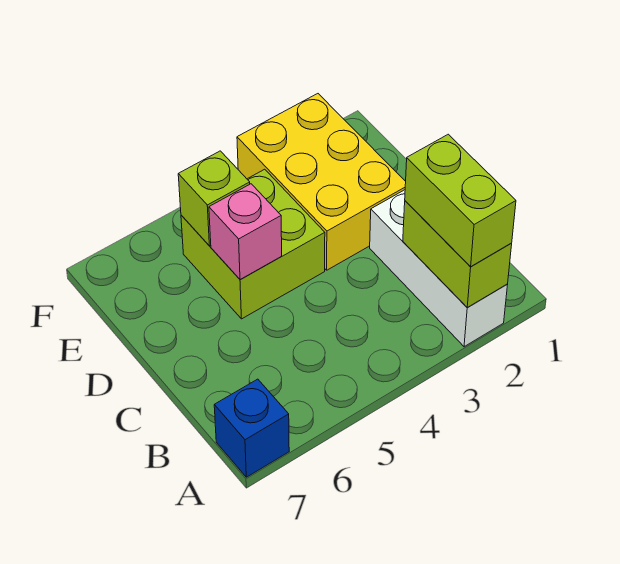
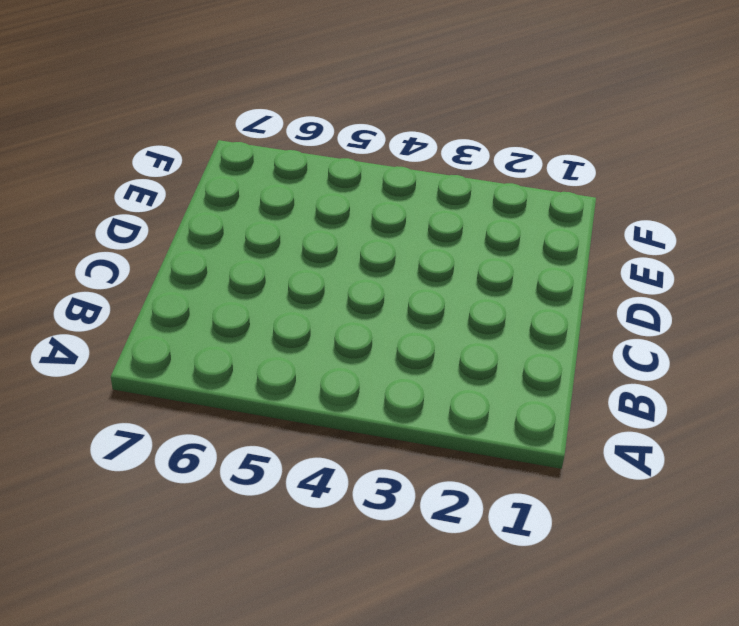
none -> white brick A2:C2 level 1
none -> blue brick A7 level 1

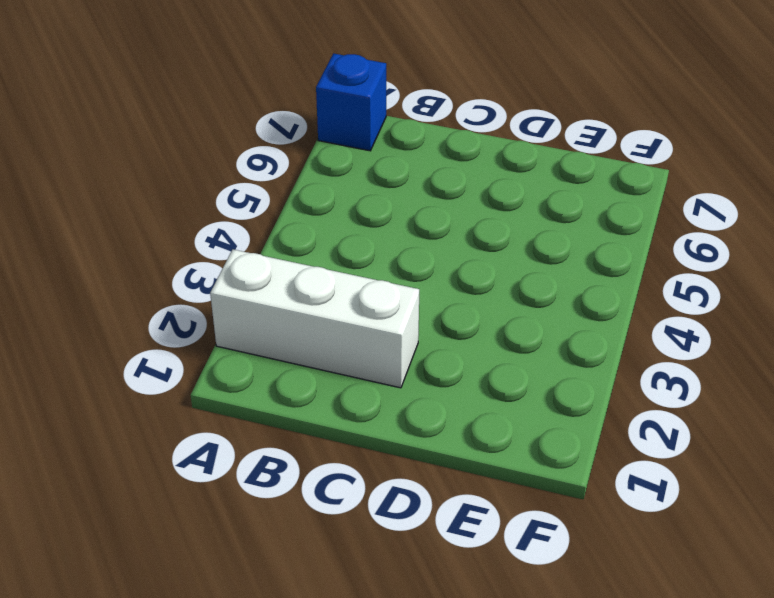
none -> yellow brick D2:F3 level 1
none -> lime brick D4:E5 level 1

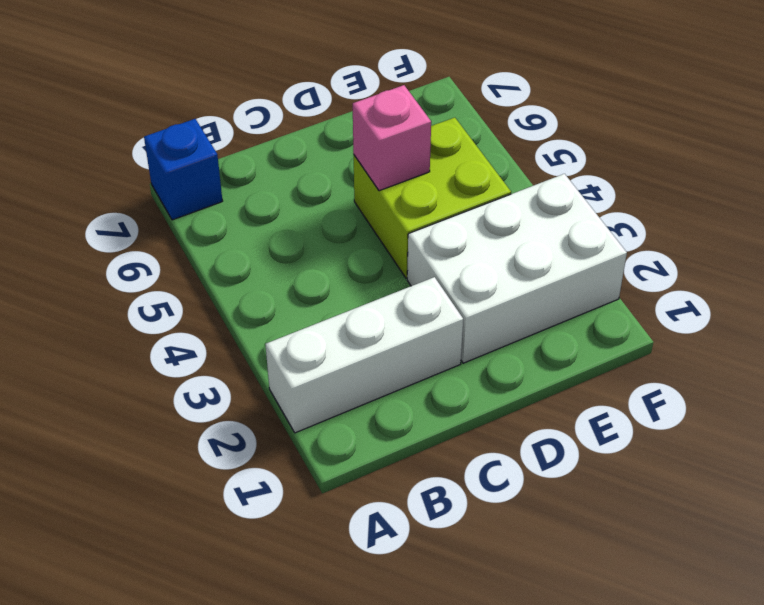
white brick D2:F3 level 1 -> yellow brick D2:F3 level 1
none -> lime brick A2:B2 level 2
none -> lime brick E5 level 2

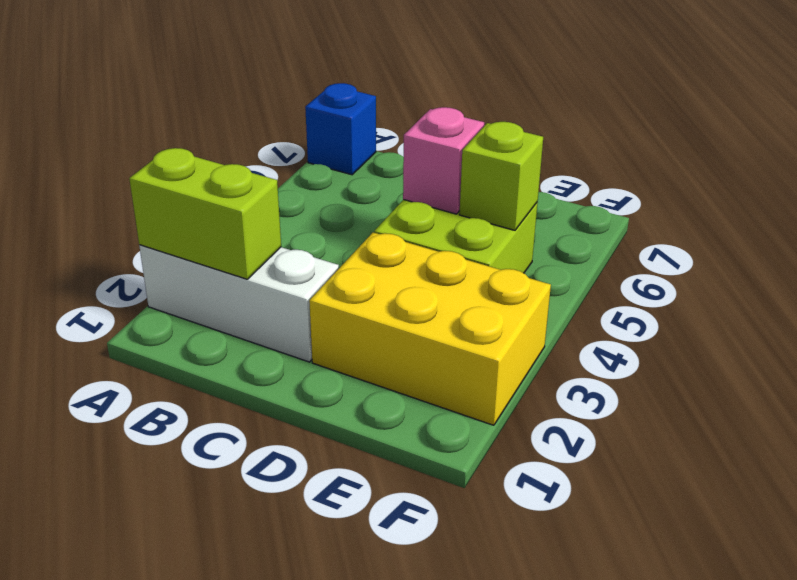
none -> lime brick A2:B2 level 3

